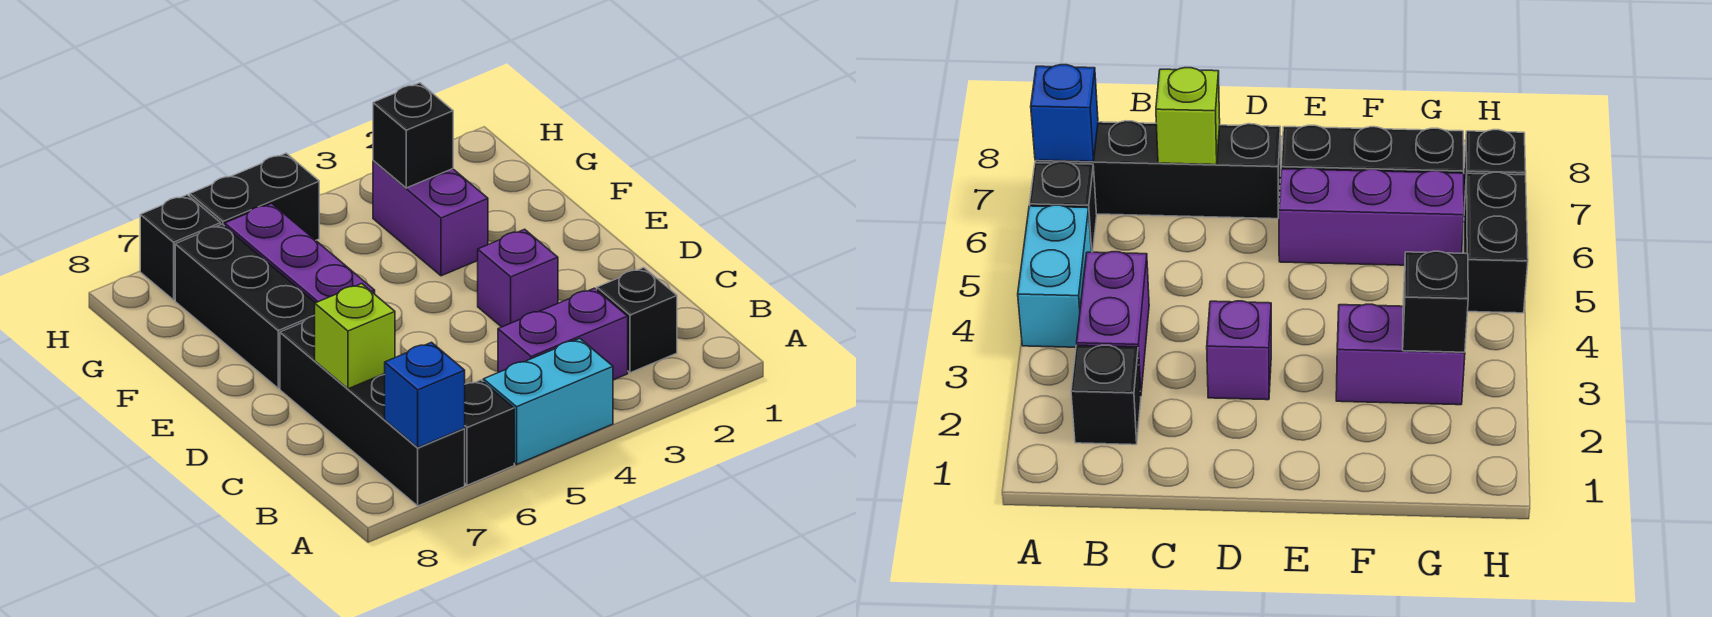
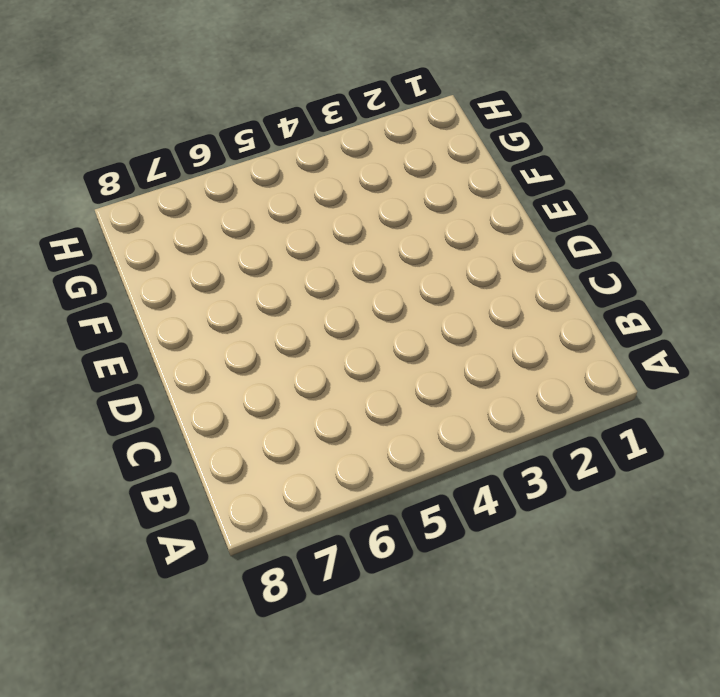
none -> cyan brick A4:A5 level 1
none -> black brick A6 level 1
none -> black brick A7:D7 level 1

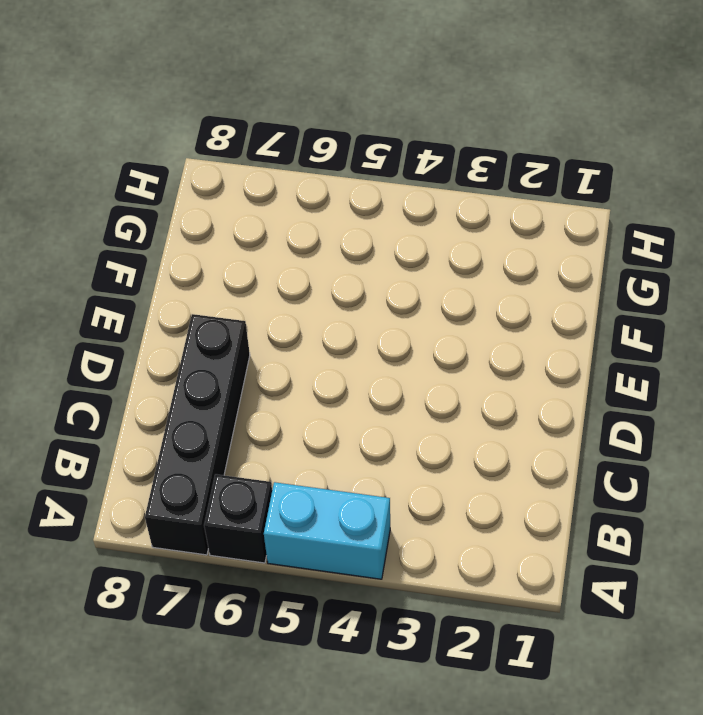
none -> black brick B2 level 1
none -> purple brick B3:B4 level 1
none -> purple brick D3 level 1

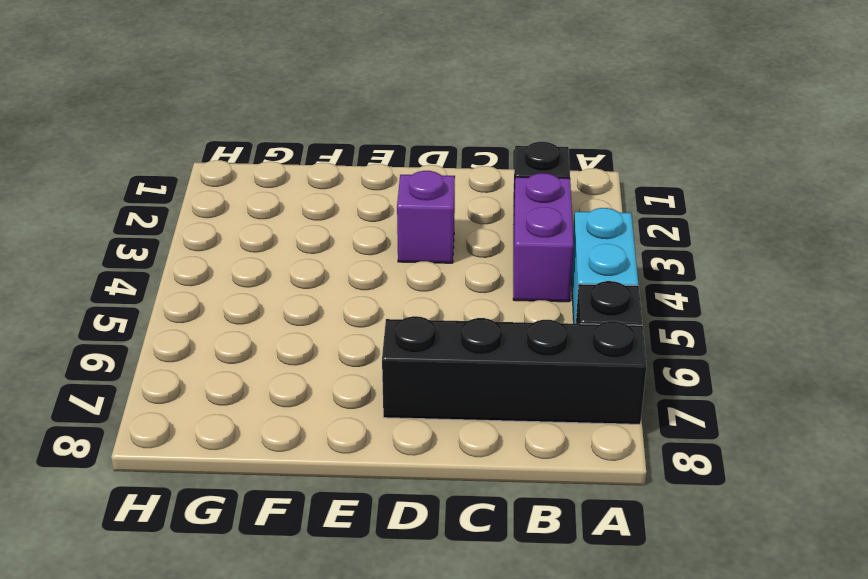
none -> purple brick E6:G6 level 1
none -> black brick E7:G7 level 1
none -> purple brick F3:G3 level 1

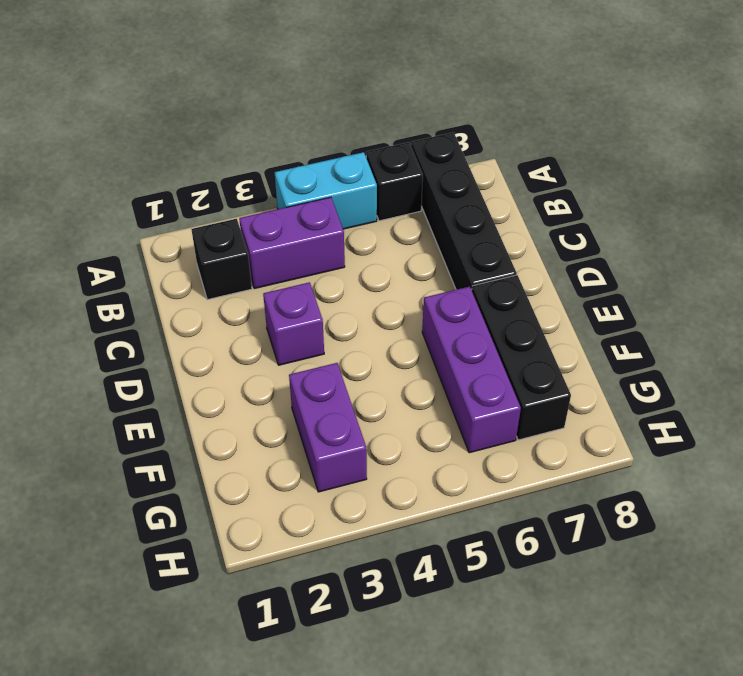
none -> black brick H5:H6 level 1
none -> black brick H7 level 1
none -> blue brick A7 level 2

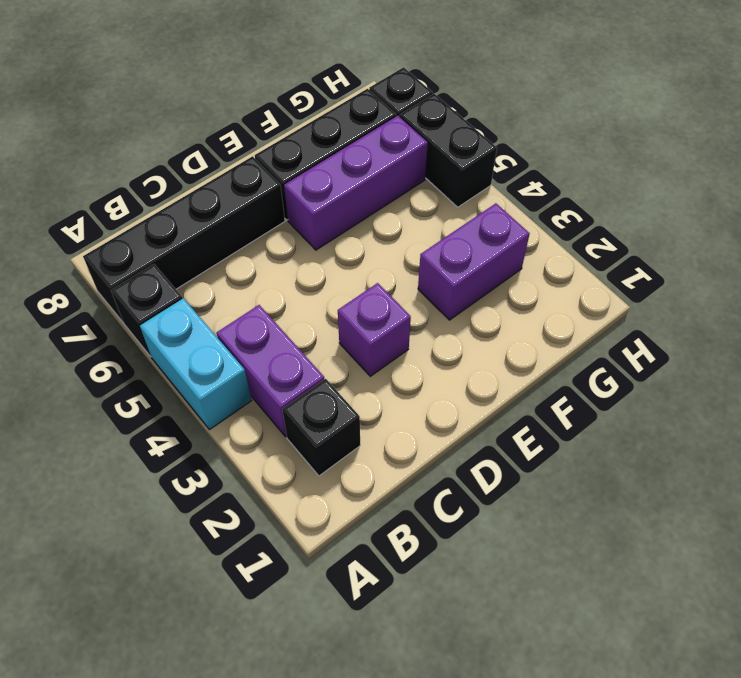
none -> blue brick A7 level 2
none -> lime brick C7 level 2
none -> black brick G3 level 2

